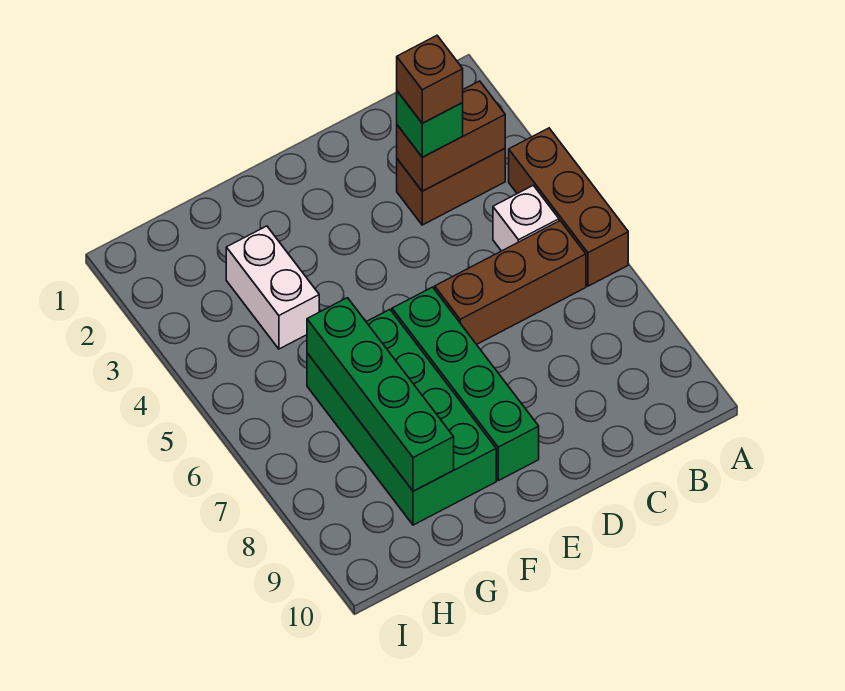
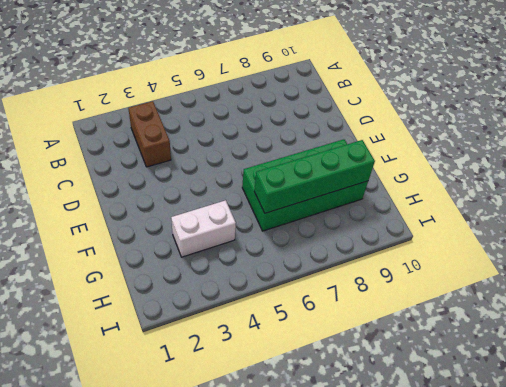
none -> brown brick A4:A6 level 1
none -> white brick B5 level 1

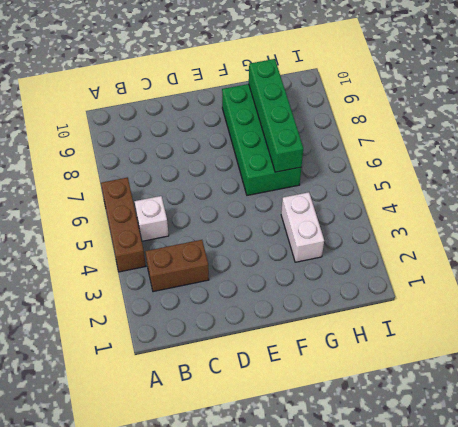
none -> brown brick B6:D6 level 1
none -> green brick E6:E9 level 1

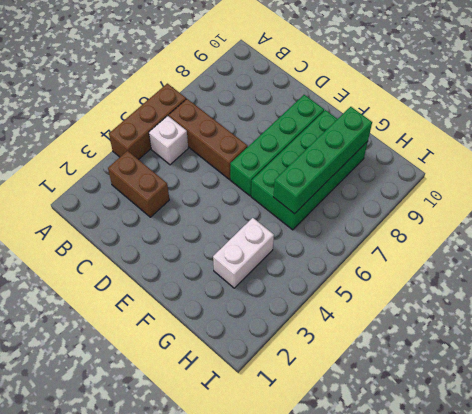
none -> brown brick B3:C3 level 2
none -> green brick C3 level 3

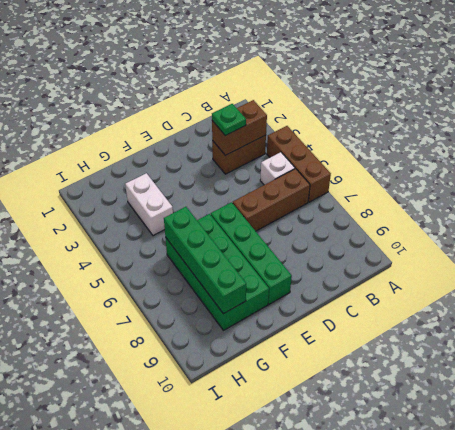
green plate C3 level 3 -> green brick C3 level 3
none -> brown brick C3 level 4

